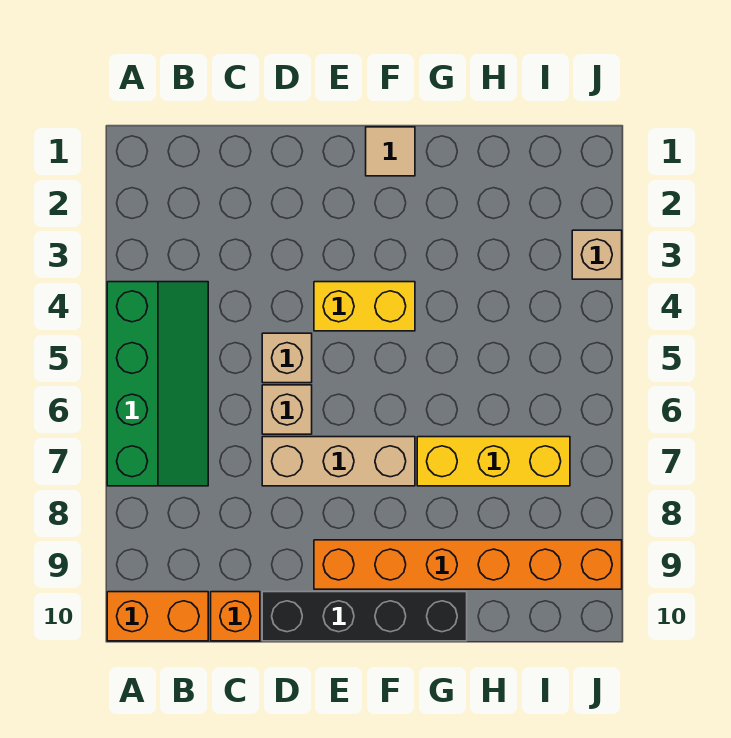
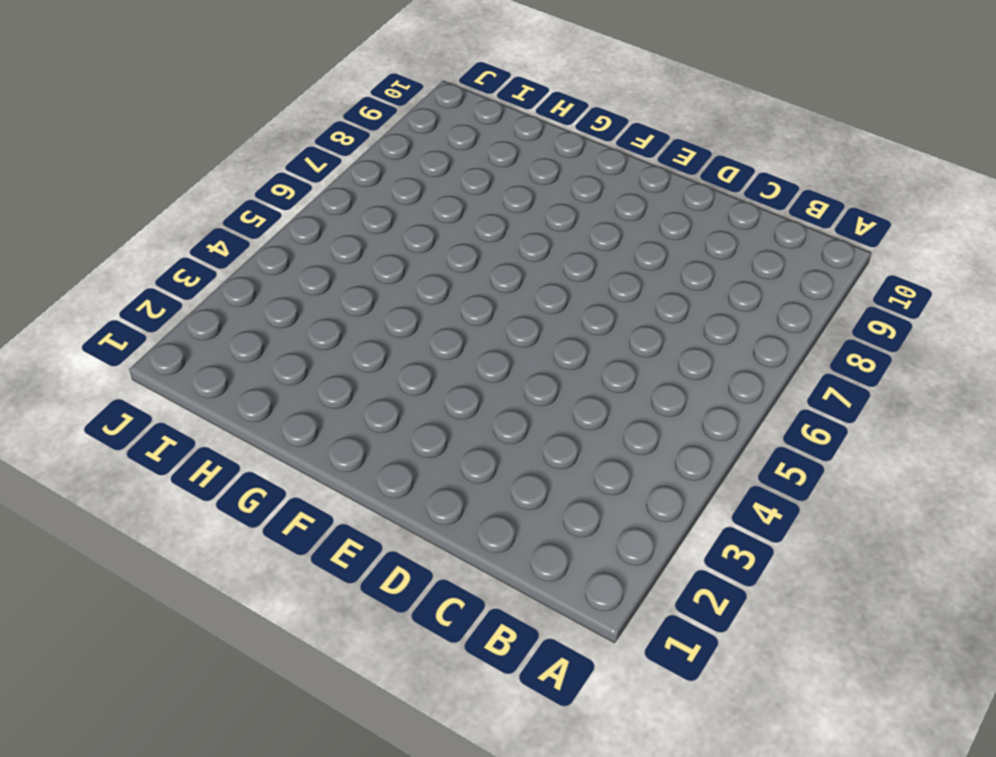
none -> green slope A4:B7 level 1 top A
none -> orange brick A10:B10 level 1
none -> orange brick C10 level 1

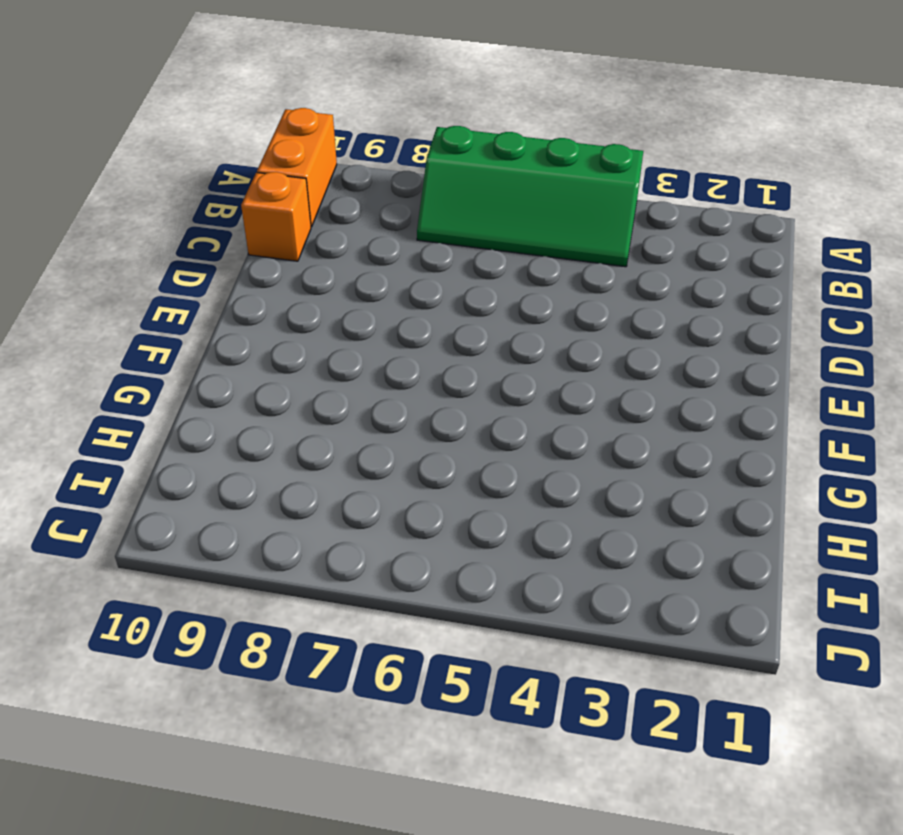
none -> tan brick D5 level 1
none -> tan brick D6 level 1
none -> tan brick D7:F7 level 1

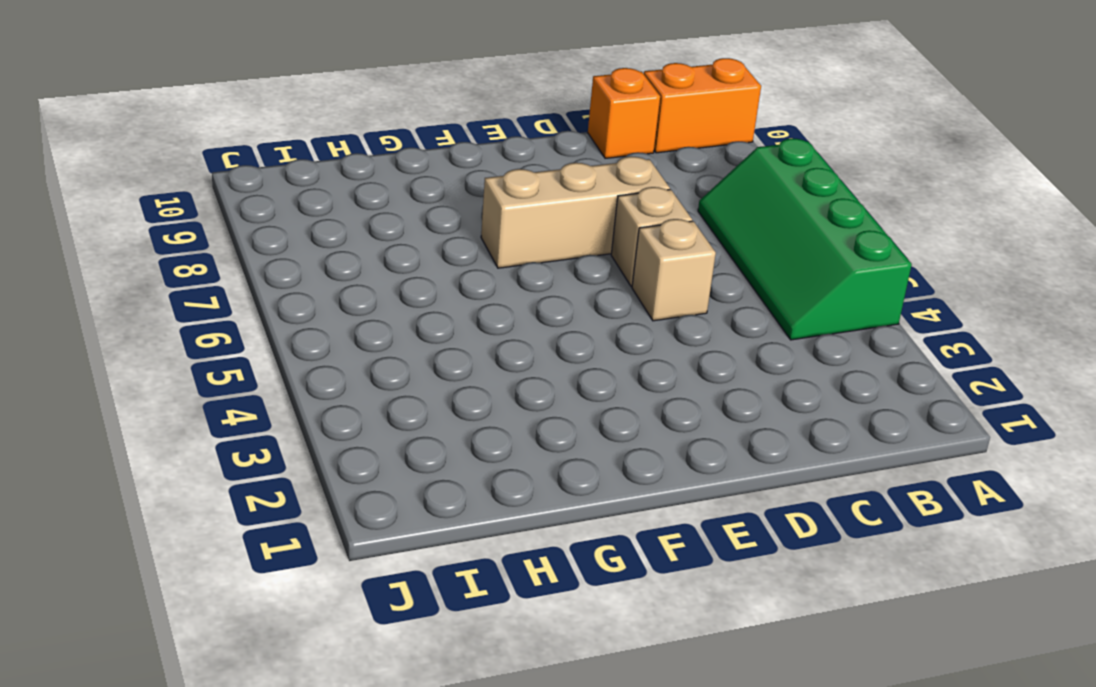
none -> black brick D10:G10 level 1
none -> yellow brick E4:F4 level 1
none -> orange brick E9:J9 level 1

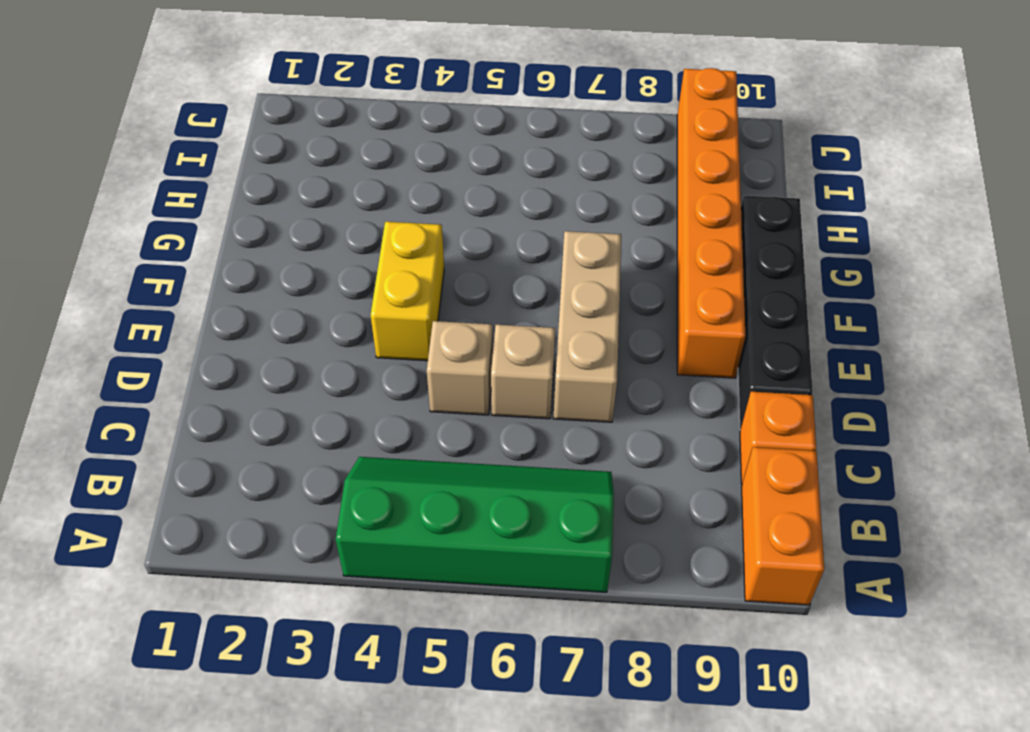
none -> tan tile F1 level 1
none -> yellow brick G7:I7 level 1
none -> tan brick J3 level 1

